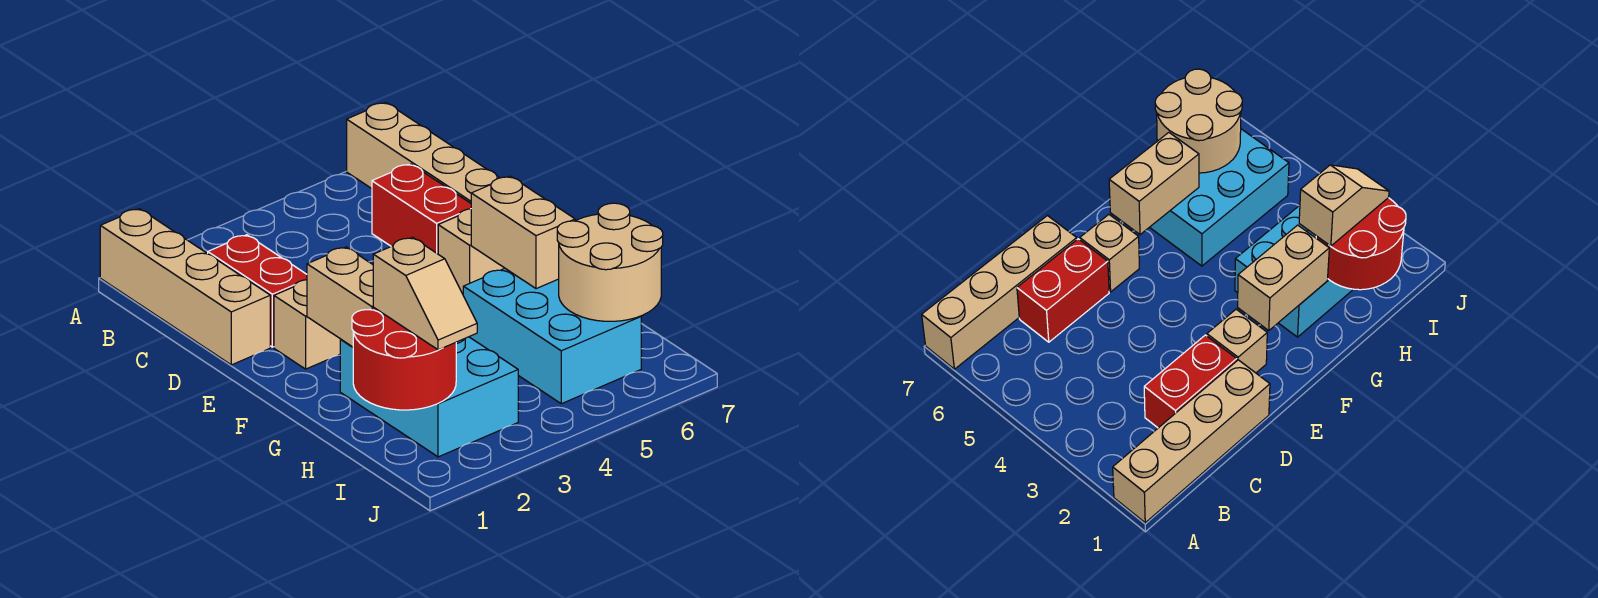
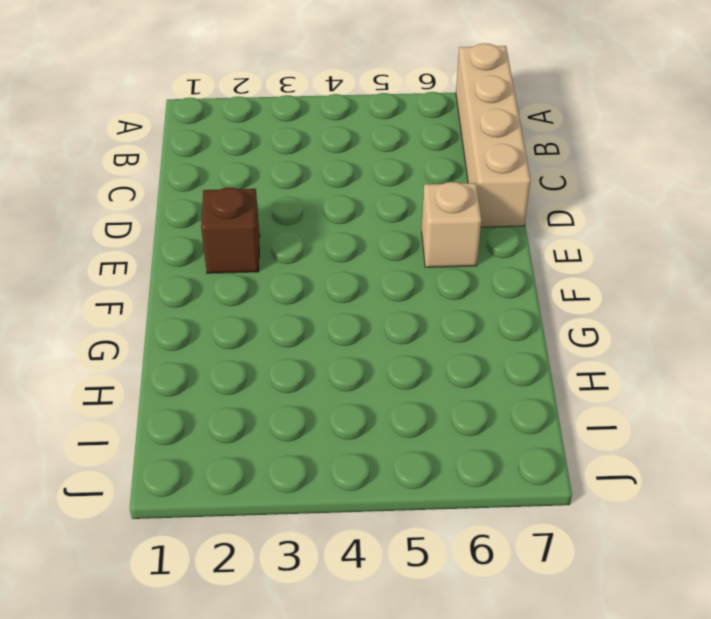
brown brick E2 level 1 -> tan brick E2 level 1
none -> tan brick A1:D1 level 1
none -> red brick C2:D2 level 1
none -> red brick C6:D6 level 1

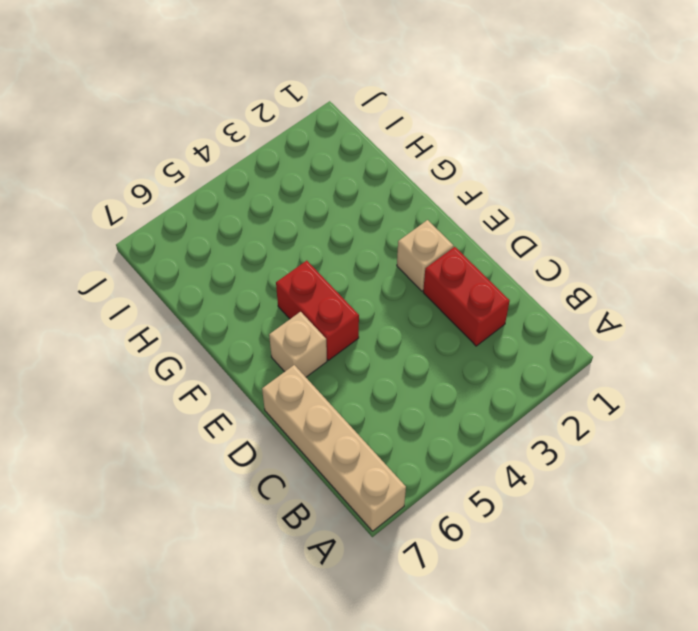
red brick E5:F5 level 1 -> red brick C6:D6 level 1
none -> tan brick A1:D1 level 1
none -> cyan brick G2:I3 level 1
none -> cyan brick G5:I6 level 1

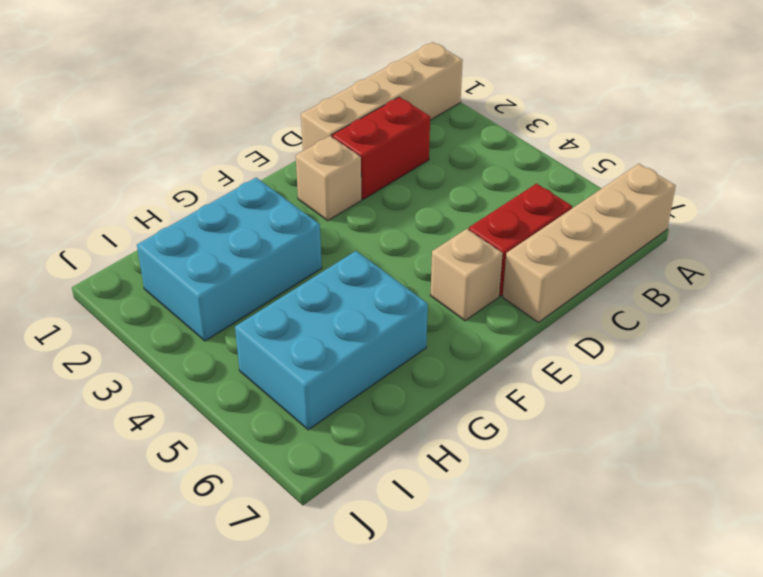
none -> tan brick F2:G2 level 2
none -> tan brick F6:G6 level 2
none -> red round brick H1:I2 level 2

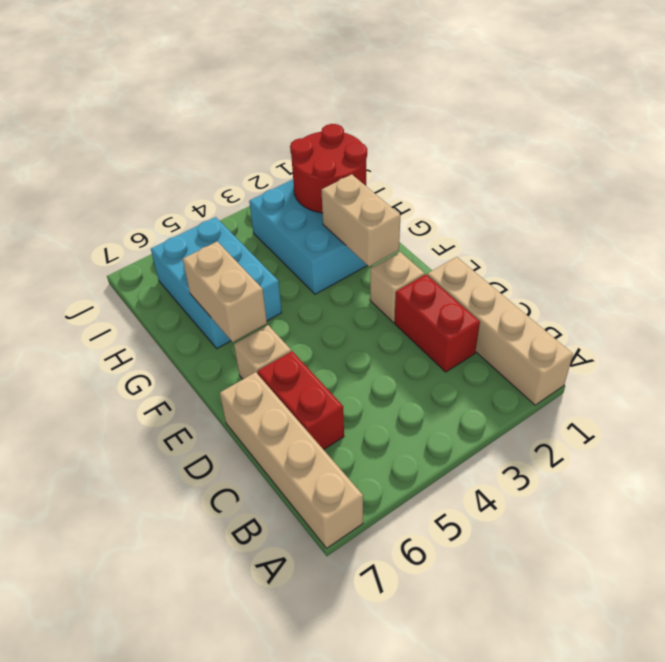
none -> tan round brick H6:I7 level 2
none -> tan slope H2:I2 level 3 top H

